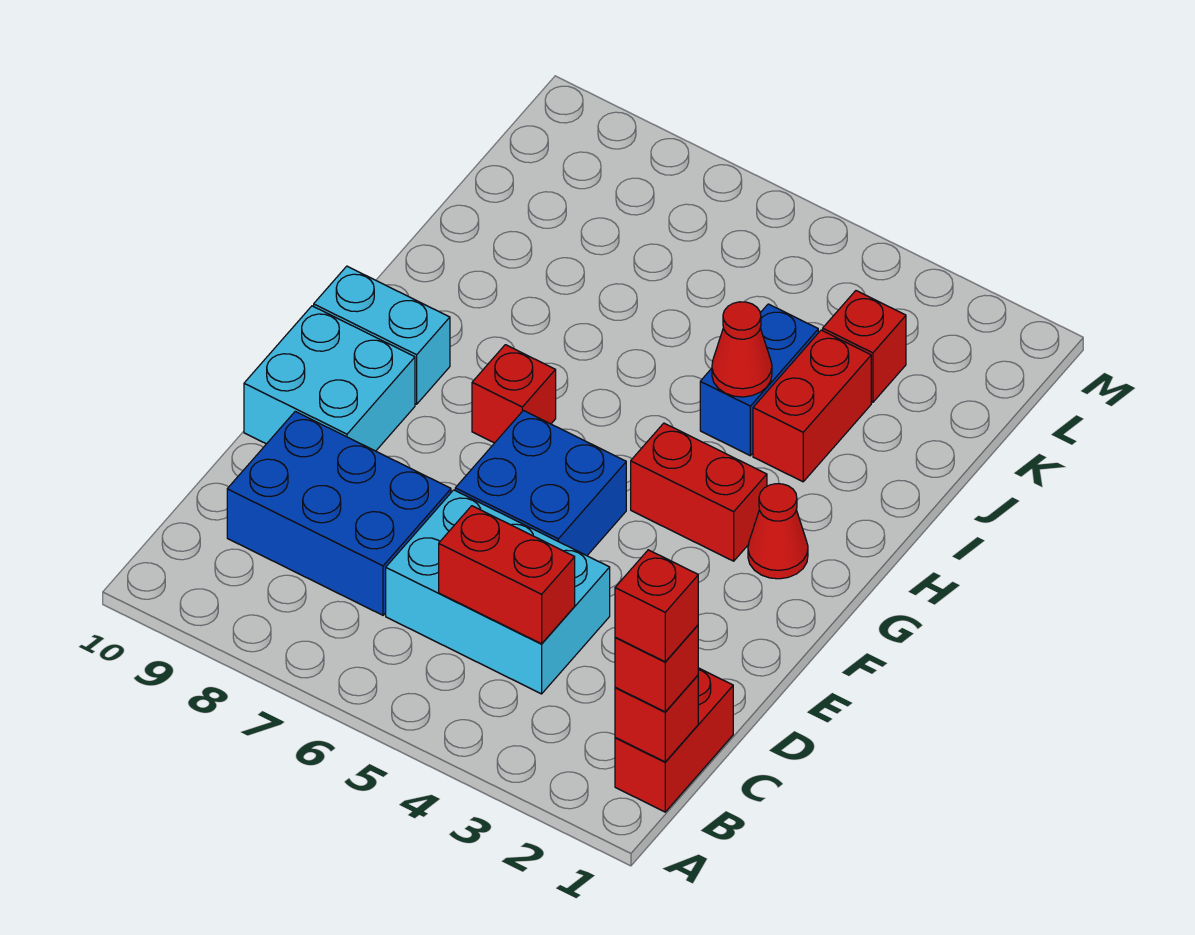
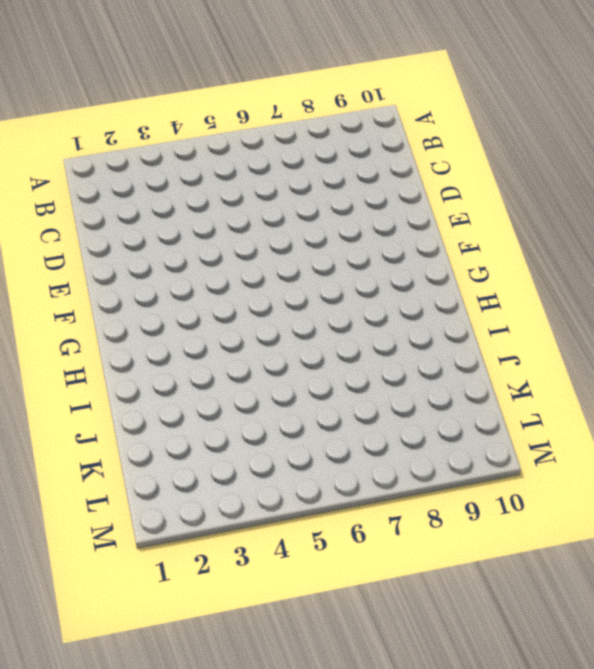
none -> red brick B1:C1 level 1
none -> cyan brick C4:D6 level 1
none -> blue brick C7:D9 level 1

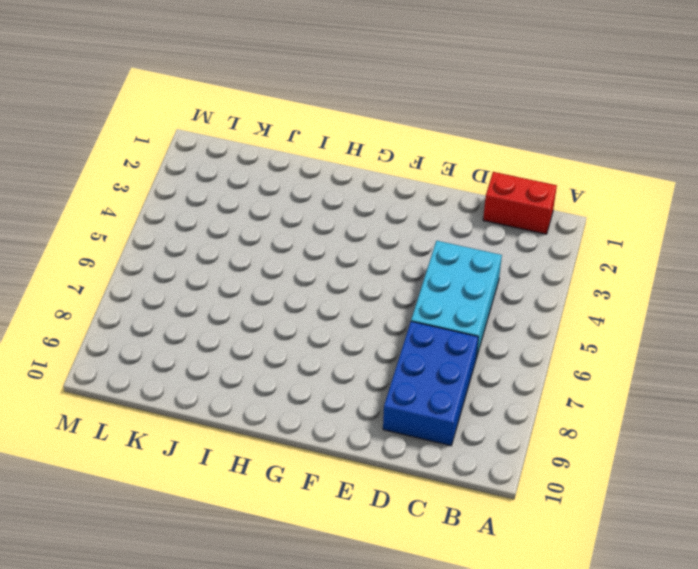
none -> blue brick E5:F6 level 1
none -> cyan brick E9:F10 level 1
none -> red cone G2 level 1

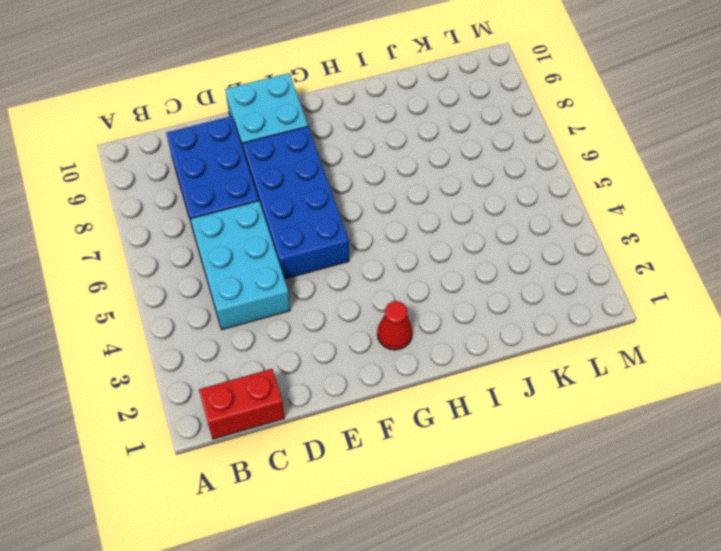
blue brick E5:F8 level 1 -> blue brick E5:F6 level 1
none -> red brick G3:G4 level 1
none -> red brick G7 level 1
none -> cyan brick G9:G10 level 1

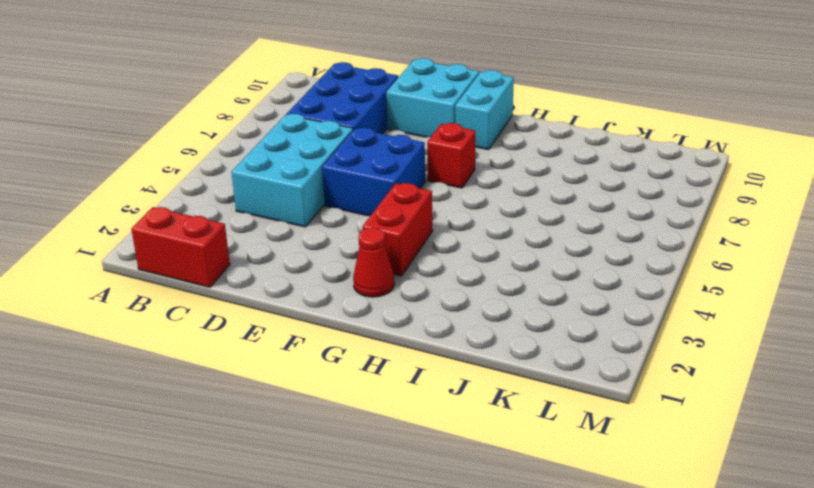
none -> red brick I3:J3 level 1
none -> blue brick I4:J4 level 1
none -> red brick K3 level 1

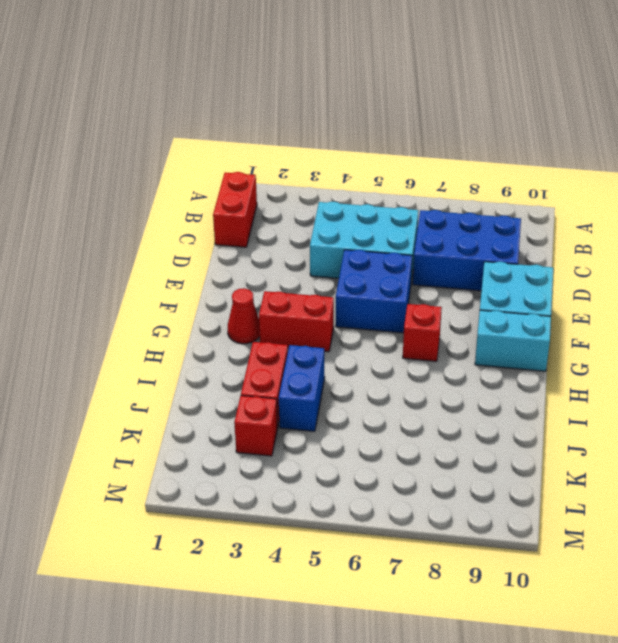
none -> red brick B1 level 2
none -> red brick C4:C5 level 2
none -> red cone I4 level 2

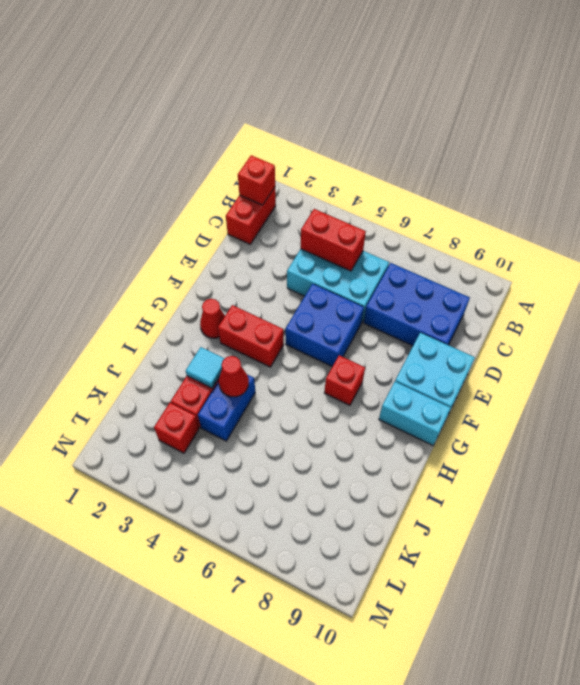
cyan tile I3 level 2 -> none
none -> red brick B1 level 3
none -> red brick B1 level 4

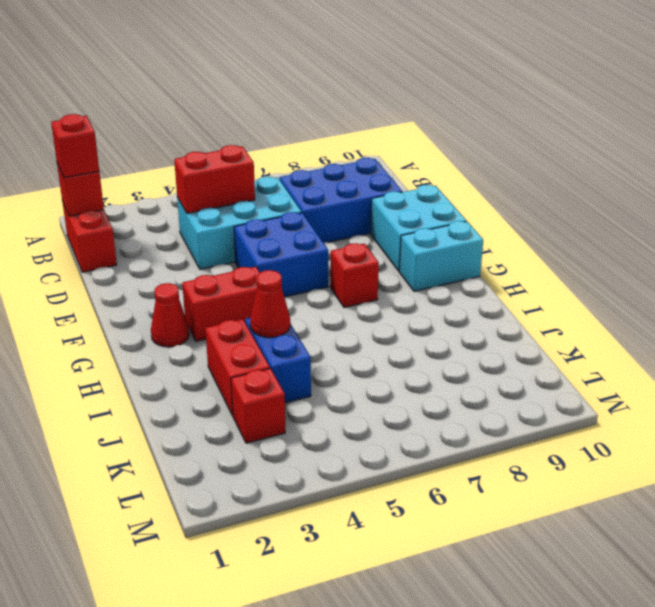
none -> red brick B1 level 4

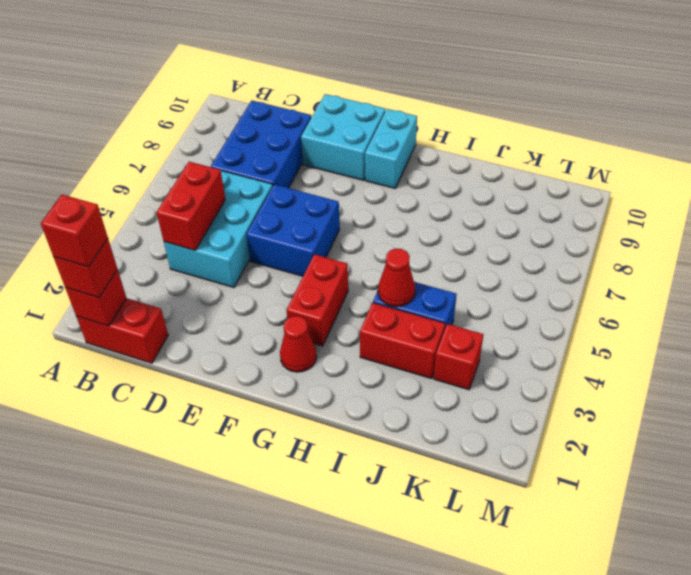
none -> red brick G7 level 1

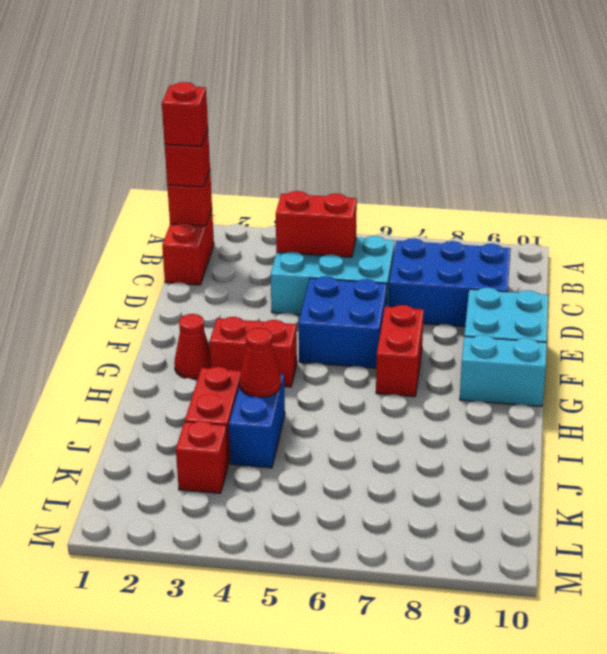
red brick F7:G7 level 1 -> red brick G7 level 1

